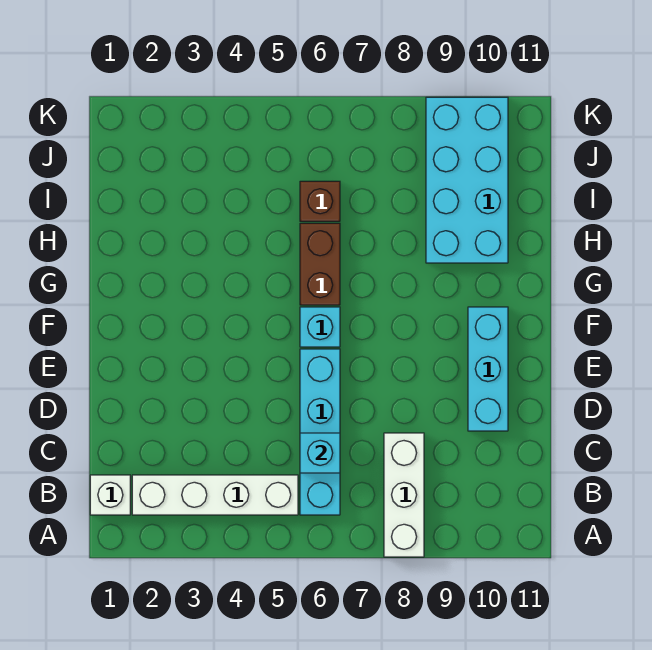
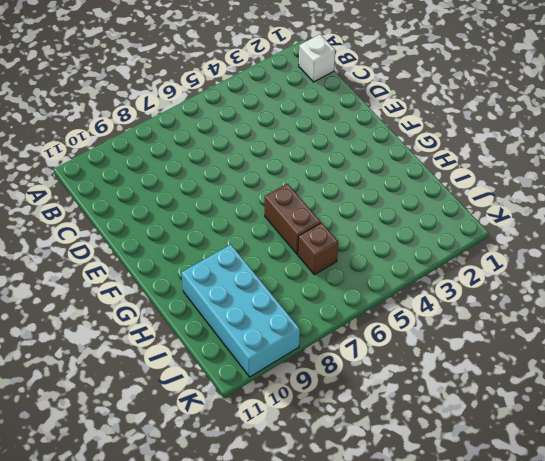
none -> white brick A8:C8 level 1
none -> white brick B2:B5 level 1

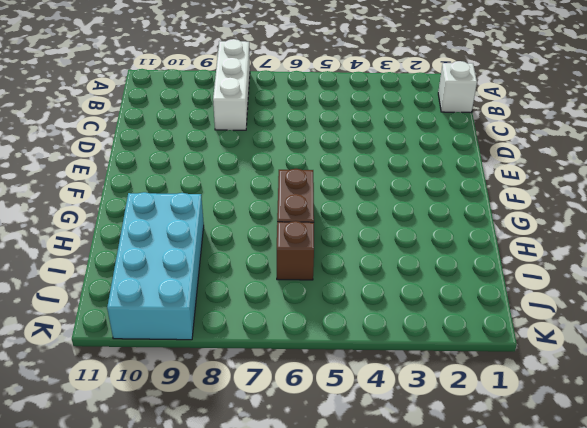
none -> white brick B2:B5 level 1
none -> cyan brick B6:E6 level 1

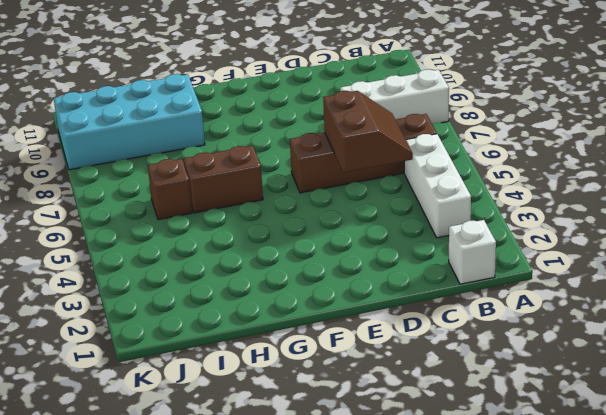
white brick B3:B5 level 1 -> white brick B2:B5 level 1
brown brick B6:E6 level 1 -> cyan brick B6:E6 level 1
brown slope C5:D6 level 2 top D -> cyan brick C6 level 2
none -> cyan brick D10:F10 level 1
none -> cyan brick F6 level 1

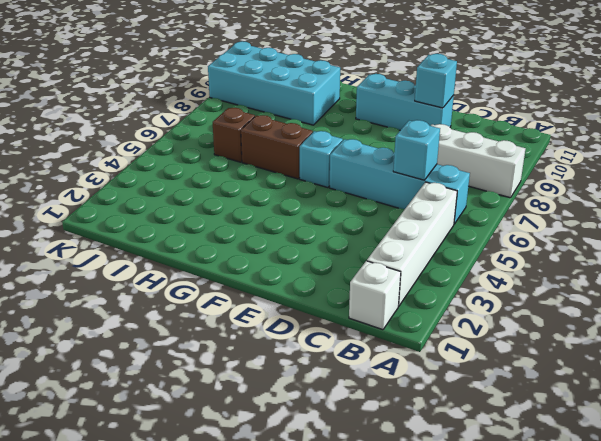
cyan brick D10 level 2 -> none

